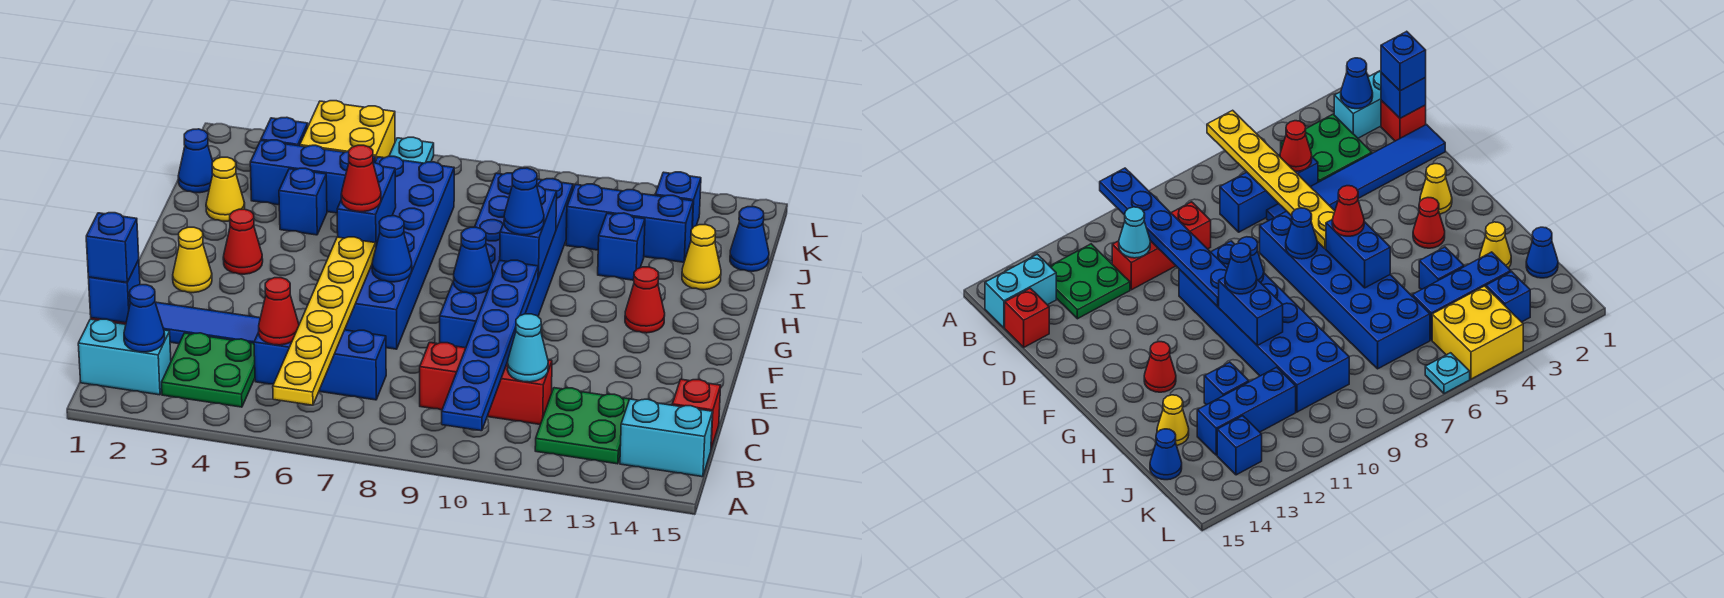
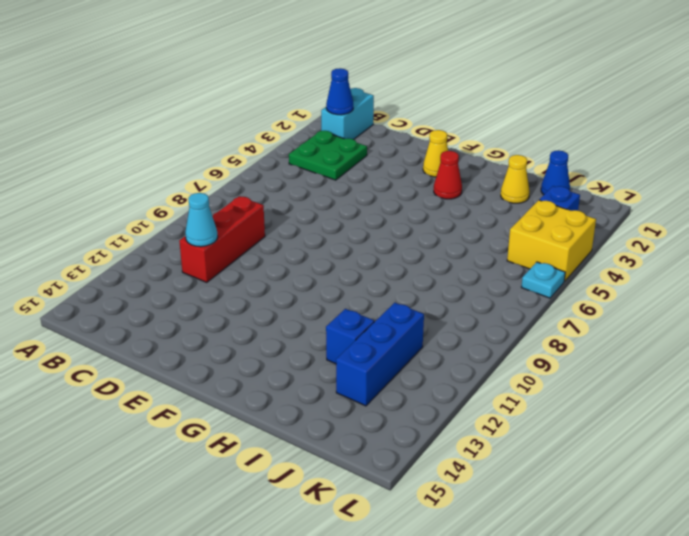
none -> green plate B12:C13 level 1
none -> cyan brick B14:B15 level 1
none -> red brick C1 level 1
none -> blue brick C5:C7 level 1

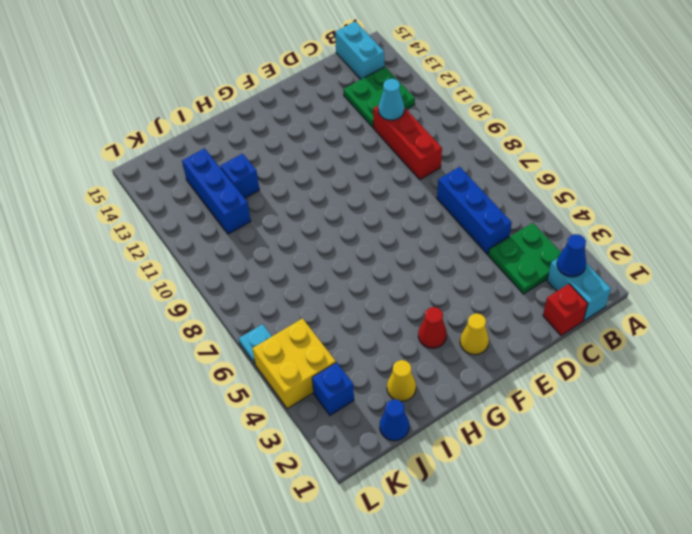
none -> red brick C15 level 1
none -> blue tile D1:D6 level 1
none -> blue brick E6:J7 level 1
none -> blue brick E9:J10 level 1

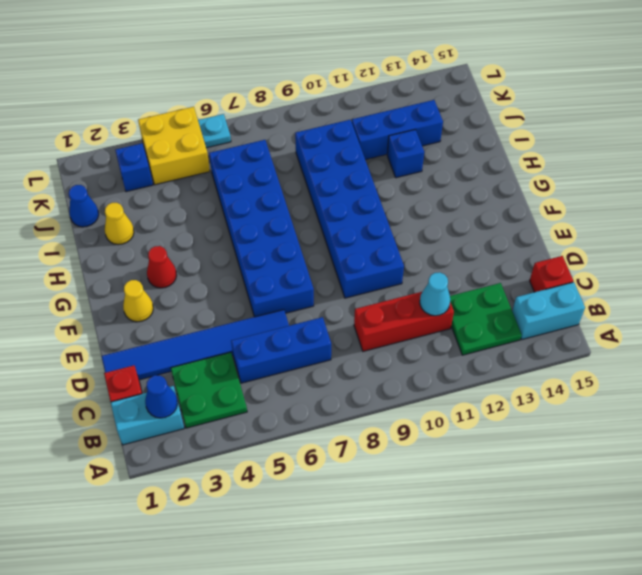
none -> red cone G13 level 1
none -> blue brick I4 level 1
none -> yellow cone I14 level 1
none -> blue brick J3:J5 level 1

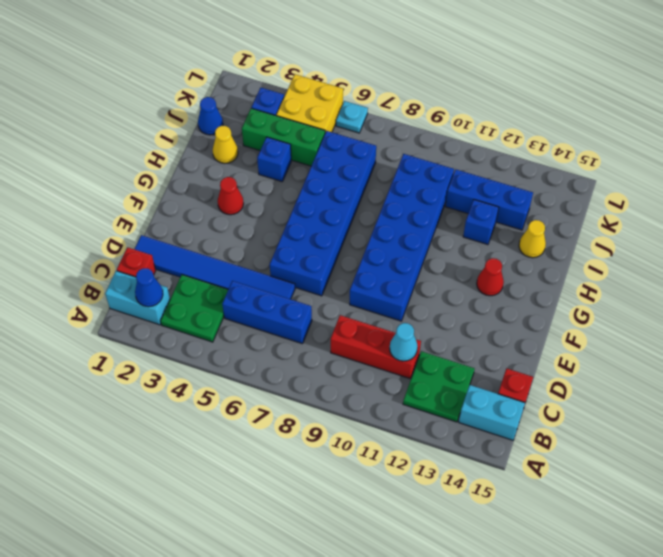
green brick J3:J5 level 1 -> blue brick J3:J5 level 1
none -> yellow cone F2 level 1
none -> blue cone J15 level 1
none -> blue brick K13 level 1
none -> yellow plate A6:F6 level 2

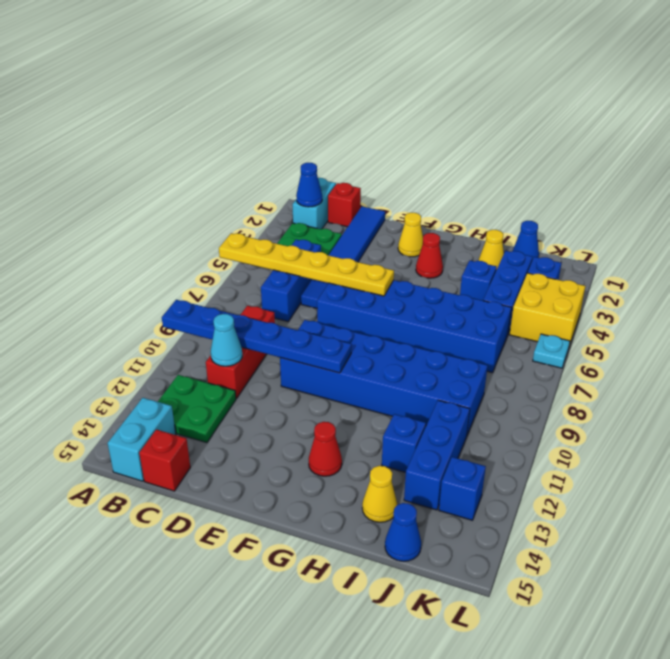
none -> blue brick C1 level 2
none -> red cone C5 level 2
none -> blue cone F7 level 2
none -> blue cone F9 level 2

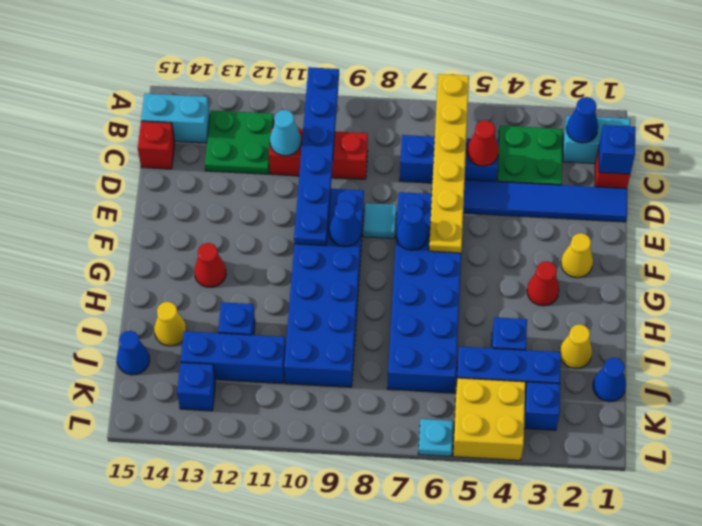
cyan tile E8 level 1 -> none
none -> blue brick G6:H6 level 2
none -> blue brick G10:H10 level 2
none -> blue brick C1 level 3
none -> red cone G6 level 3

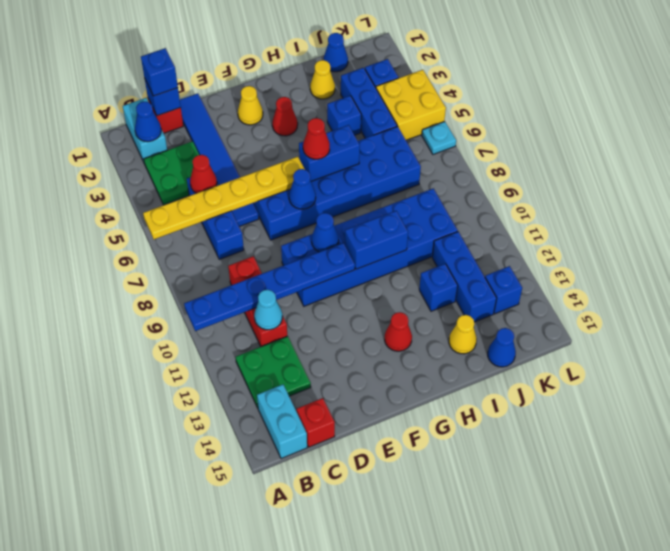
none -> blue cone G10 level 3

